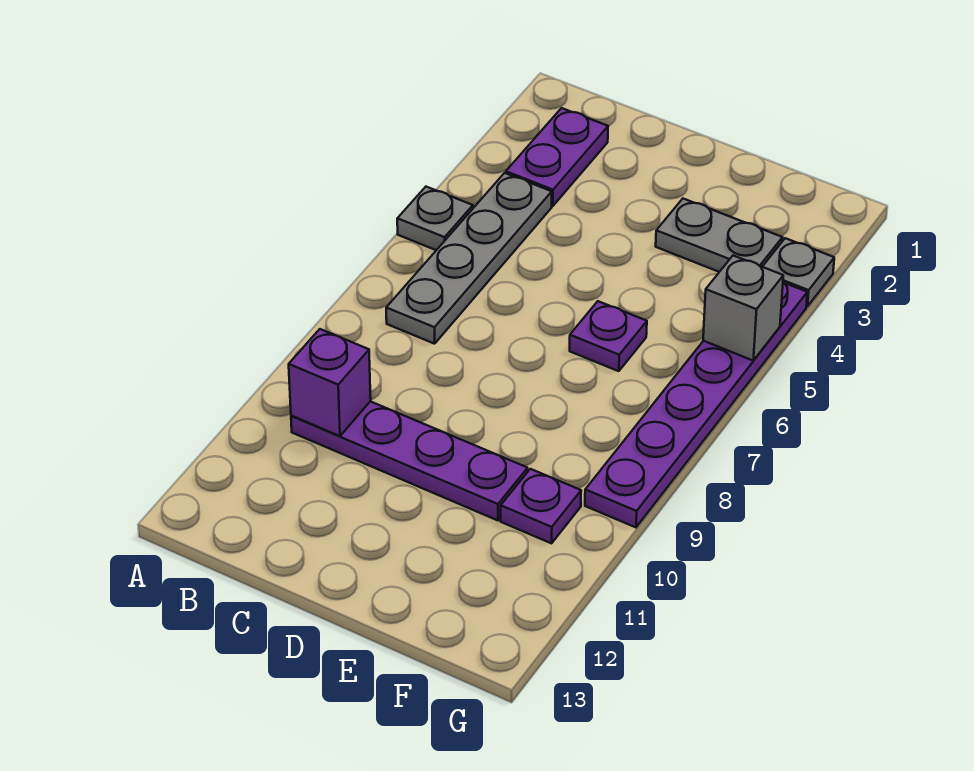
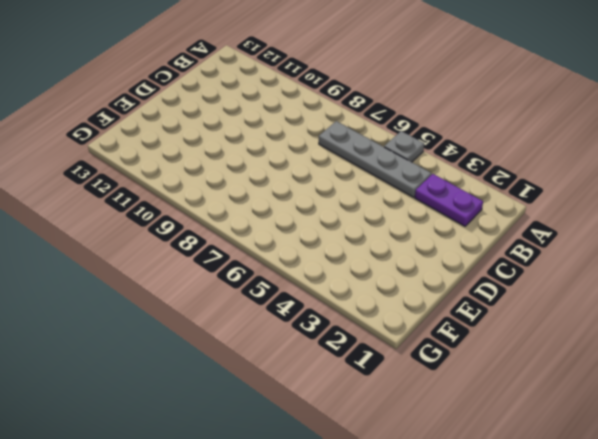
none -> purple plate B10:E10 level 1
none -> grey plate E3:F3 level 1

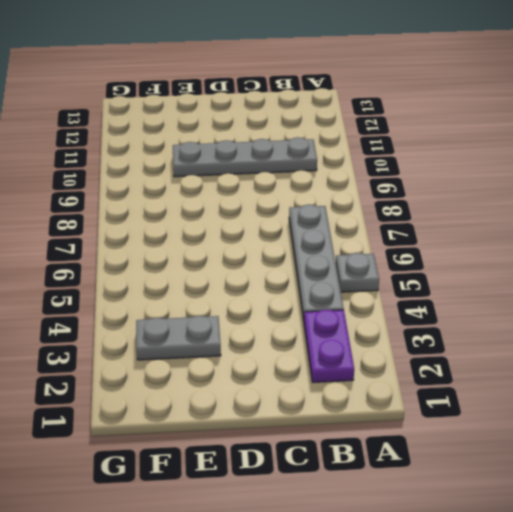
grey plate B10:E10 level 1 -> purple plate B10:E10 level 1
none -> purple plate E6 level 1
none -> purple plate F10 level 1

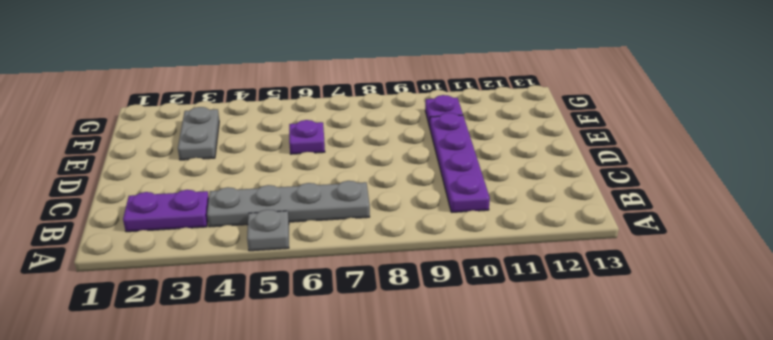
none -> grey plate G3 level 1
none -> purple plate G4:G9 level 1

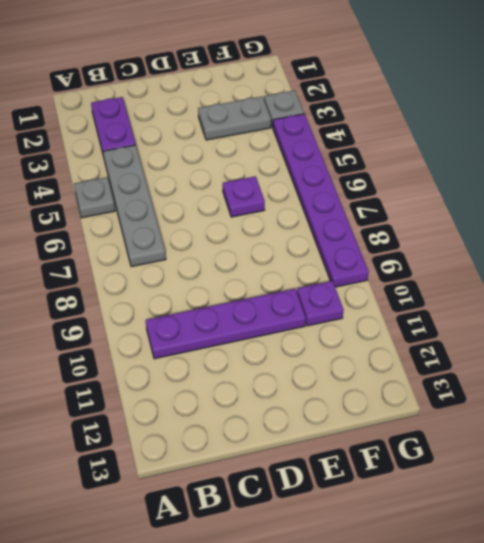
none -> purple brick B10 level 2
none -> grey brick G5 level 2

